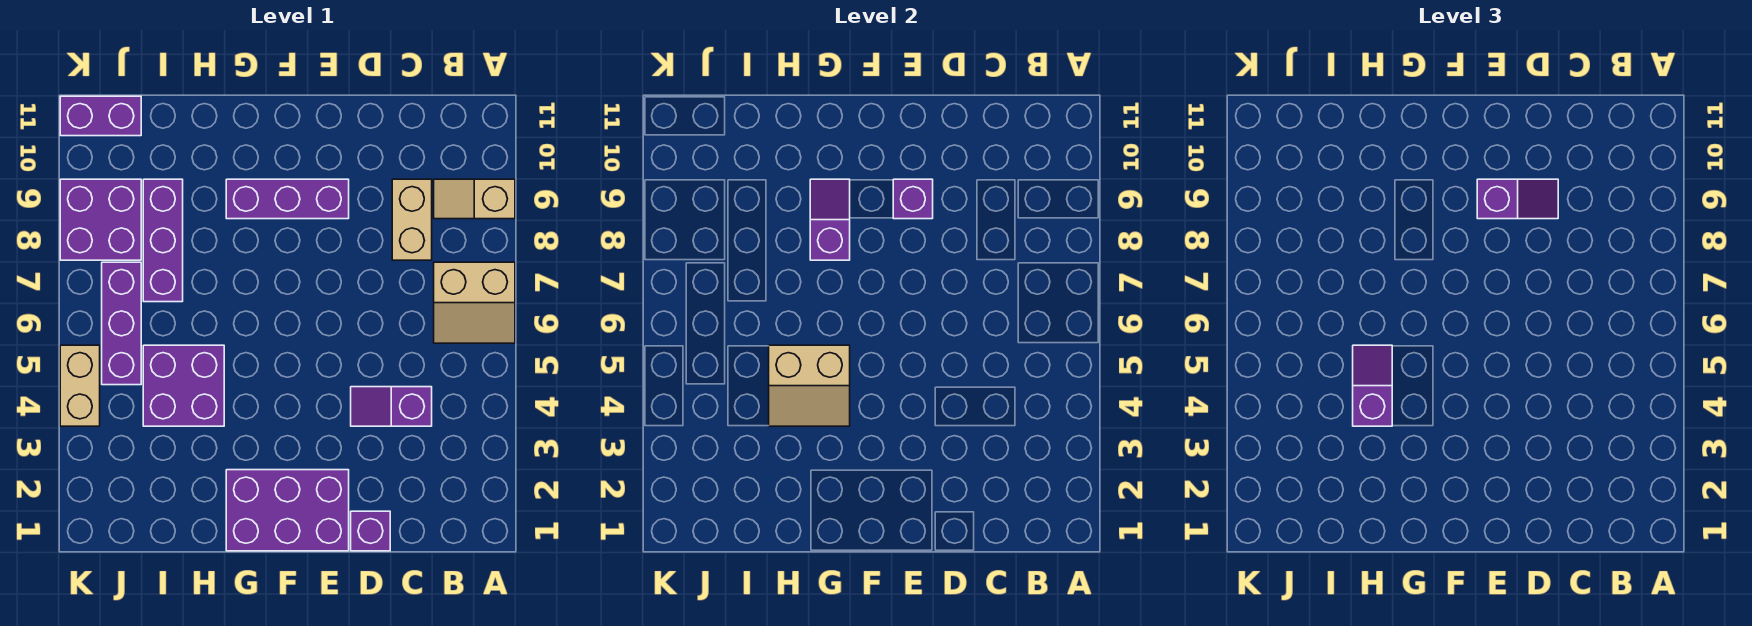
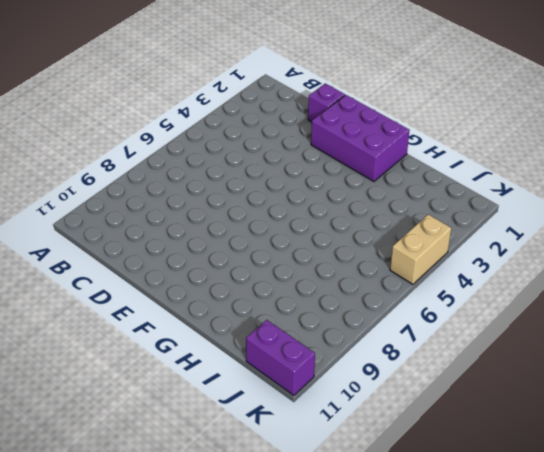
none -> tan slope A6:B7 level 1 top 7
none -> tan slope A9:B9 level 1 top A
none -> purple slope C4:D4 level 1 top C

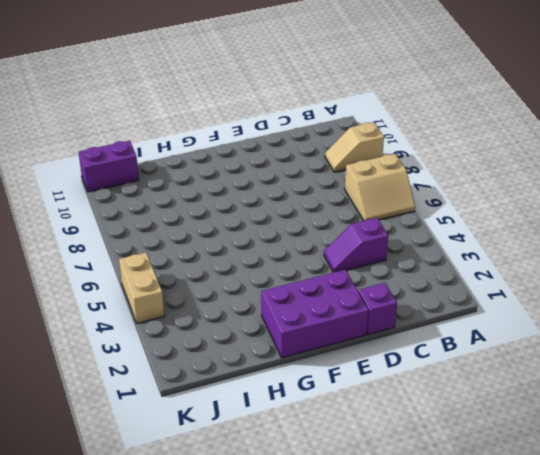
none -> tan brick C8:C9 level 1
none -> purple brick E9:G9 level 1
none -> purple brick H4:I5 level 1

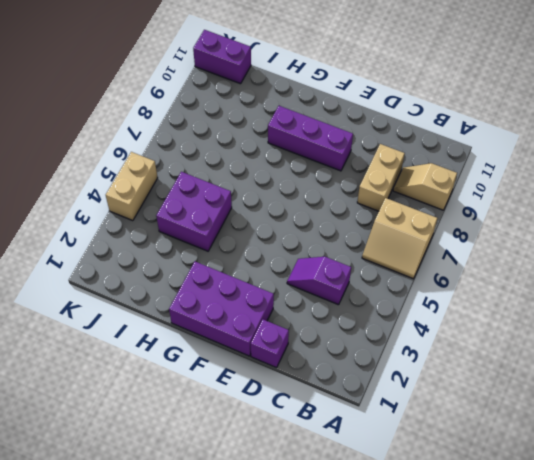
none -> purple brick I7:I9 level 1
none -> purple brick J5:J7 level 1
none -> purple brick J8:K9 level 1

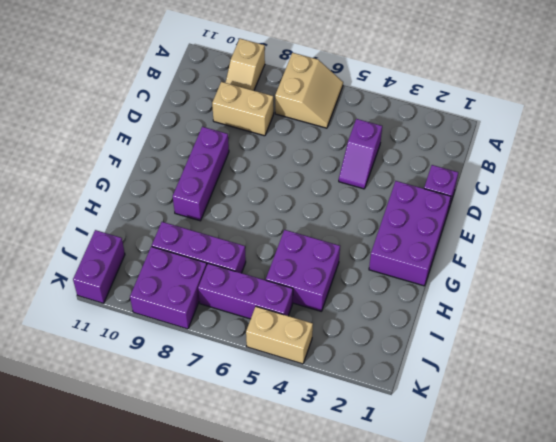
none -> purple brick E9 level 2
none -> tan slope G4:H5 level 2 top 5
none -> purple slope G8:G9 level 2 top 8

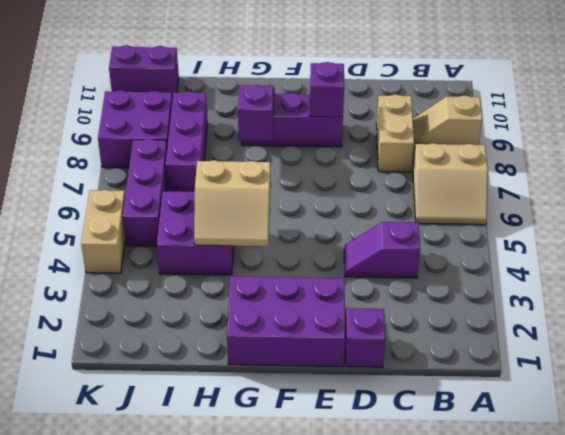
none -> purple slope D9:E9 level 3 top E
none -> purple slope H4:H5 level 3 top 4

